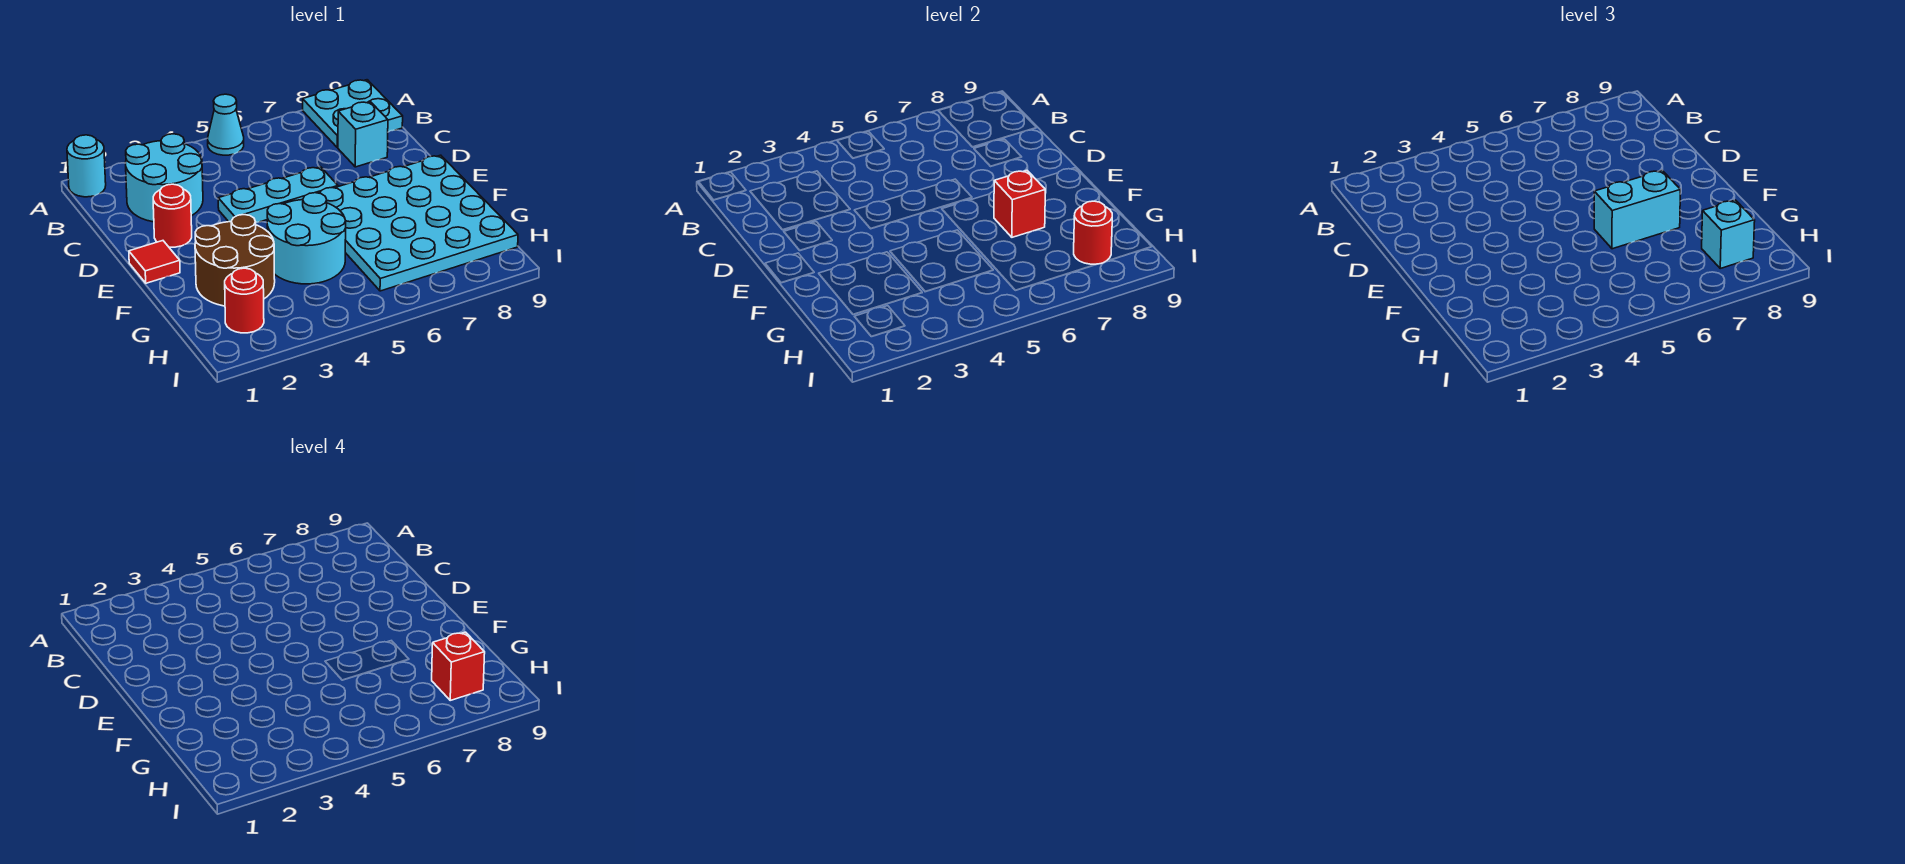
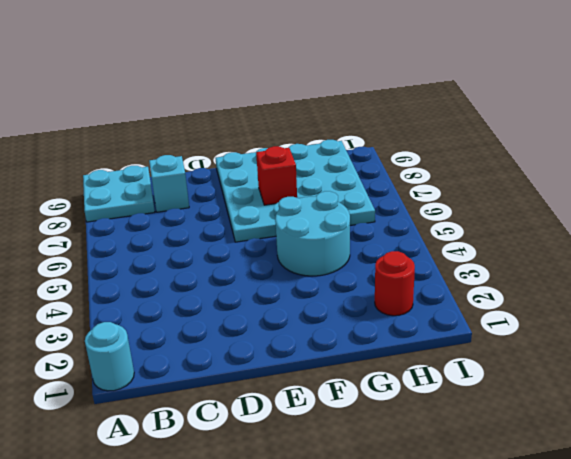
none -> cyan cone A5 level 1
none -> cyan round brick B2:C3 level 1
none -> red round brick D2 level 1

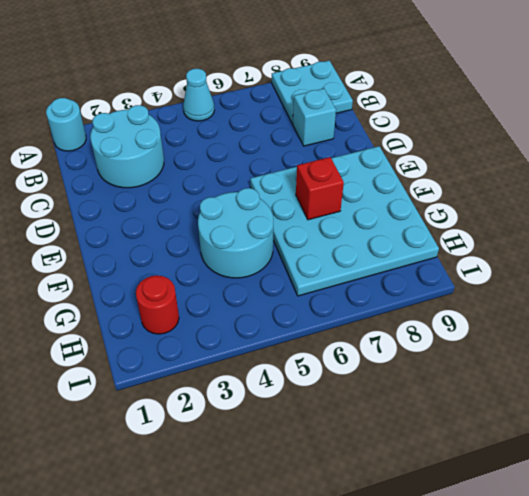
none -> red round brick D2 level 1
none -> cyan plate D4:D6 level 1
none -> red tile E1 level 1

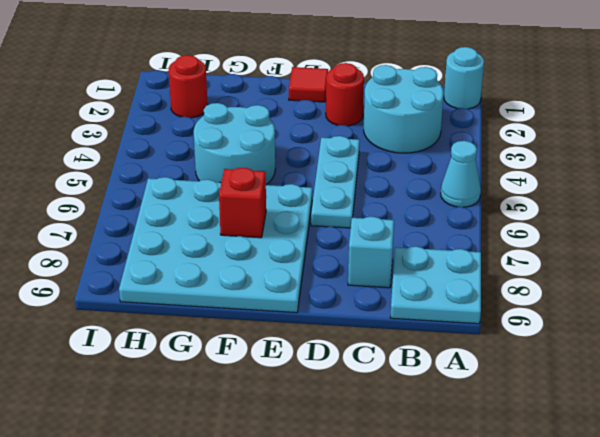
none -> brown round brick F2:G3 level 1
none -> red round brick H8 level 2
none -> cyan brick F6:F7 level 3

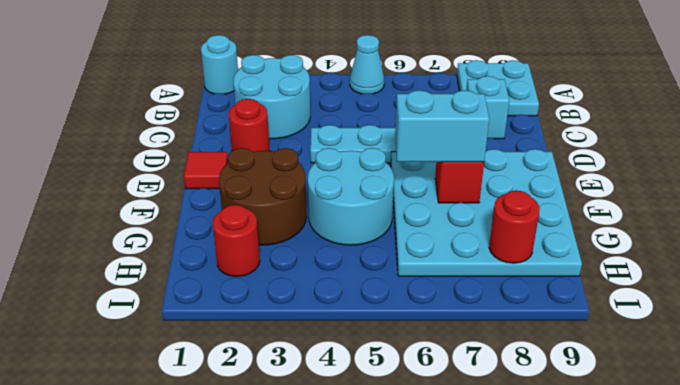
none -> cyan brick H8 level 3
none -> red brick H8 level 4

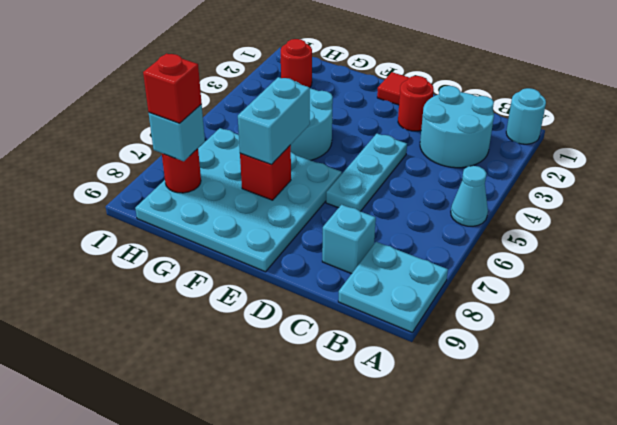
none -> brown round brick F2:G3 level 1

